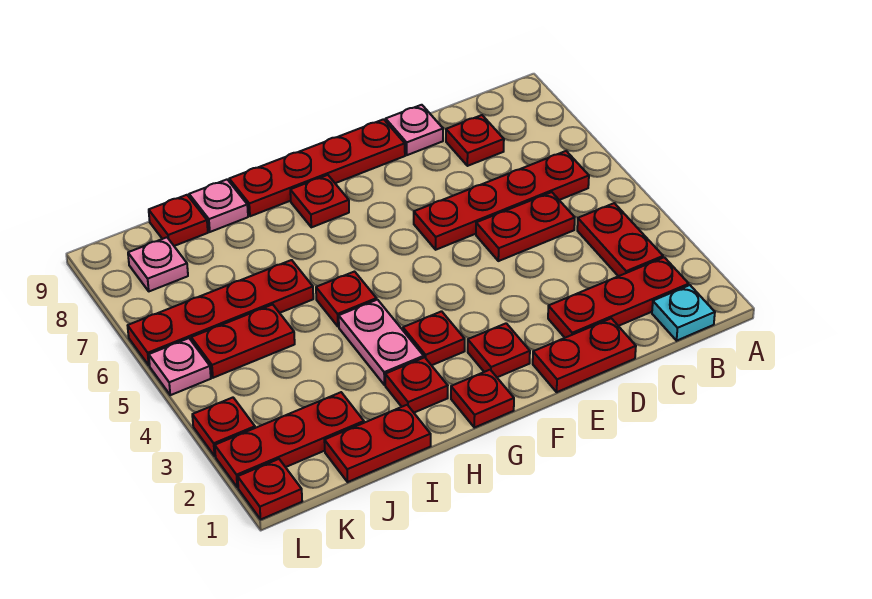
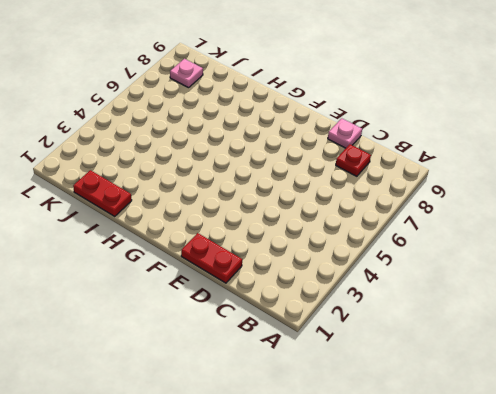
none -> cyan plate B1 level 1
none -> red plate B2:D2 level 1
none -> red plate B3:B4 level 1

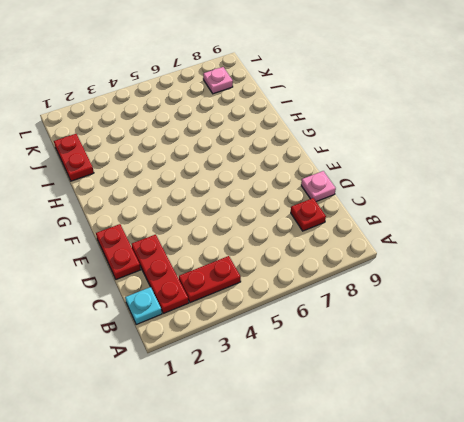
none -> red plate B6:E6 level 1
none -> red plate C5:D5 level 1
none -> red plate E9:H9 level 1

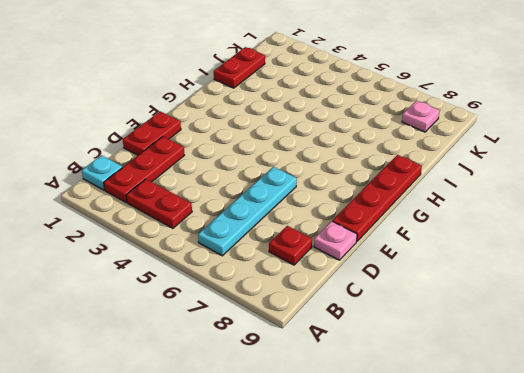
cyan plate B6:E6 level 1 -> red plate B6:E6 level 1
none -> red plate C5:D5 level 1
none -> red plate F2 level 1
none -> red plate G1 level 1

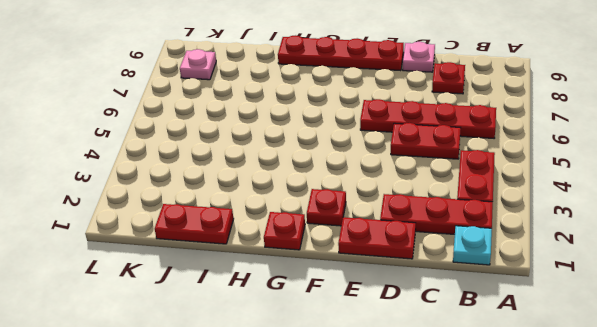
none -> red plate G3 level 1
none -> red plate G8 level 1
none -> red plate H2 level 1

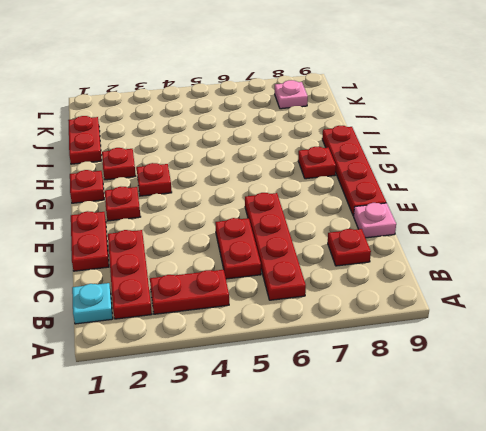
none -> pink plate H3:H4 level 1
none -> red plate H5 level 1
none -> red plate I6:L6 level 1

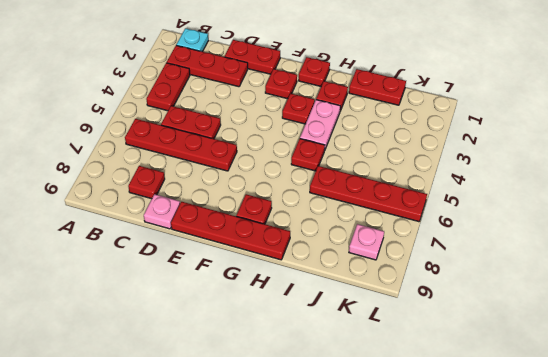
none -> pink plate I9 level 1
none -> red plate J2:L2 level 1
none -> red plate J5:K5 level 1

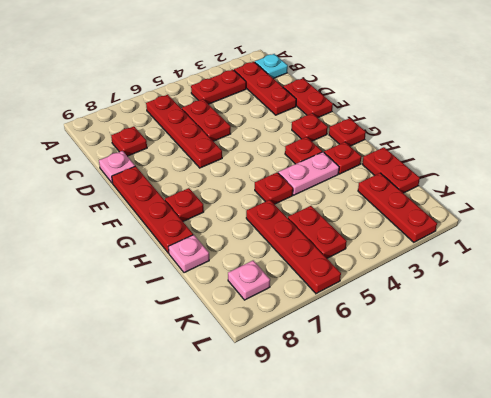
none -> red plate J9 level 1
none -> red plate L1 level 1
none -> red plate L3 level 1

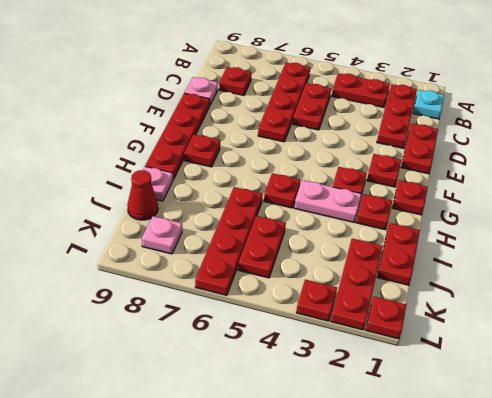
red cone J9 level 1 -> red plate J9 level 1
none -> pink plate L5 level 1

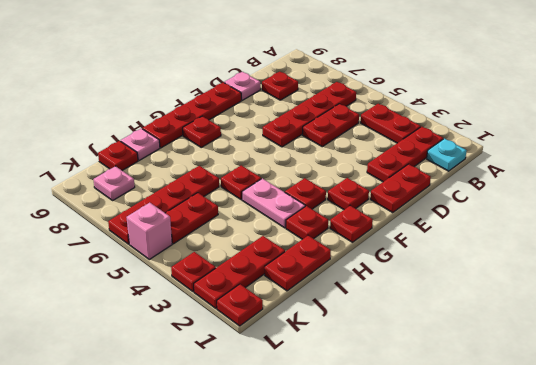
pink brick L5 level 1 -> pink plate L5 level 1

